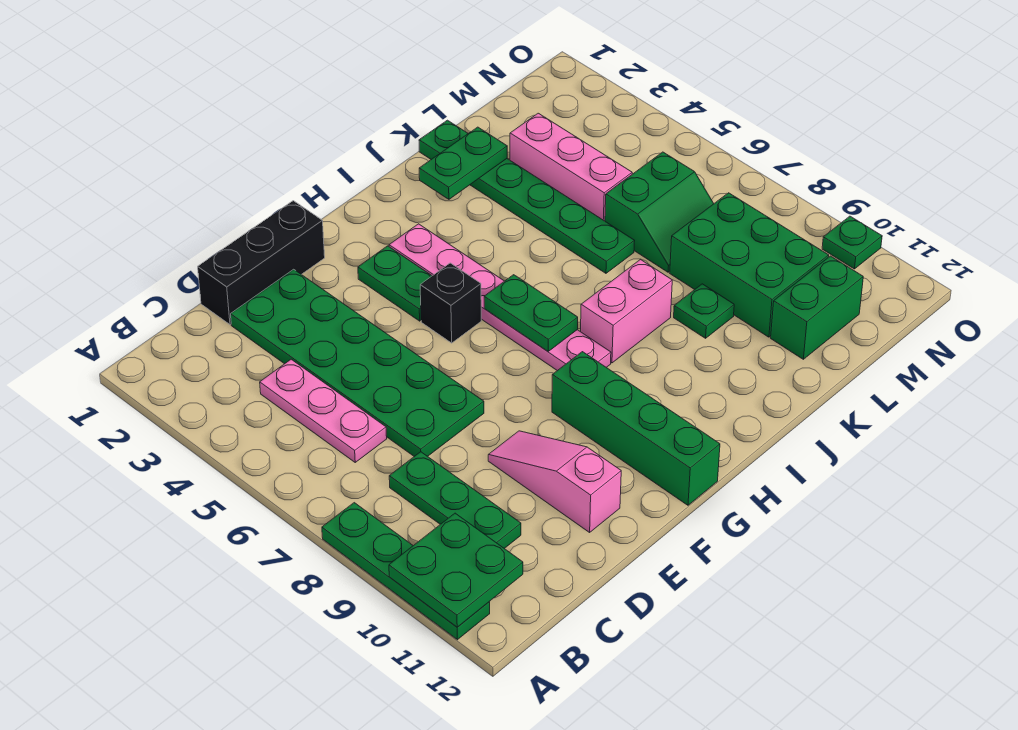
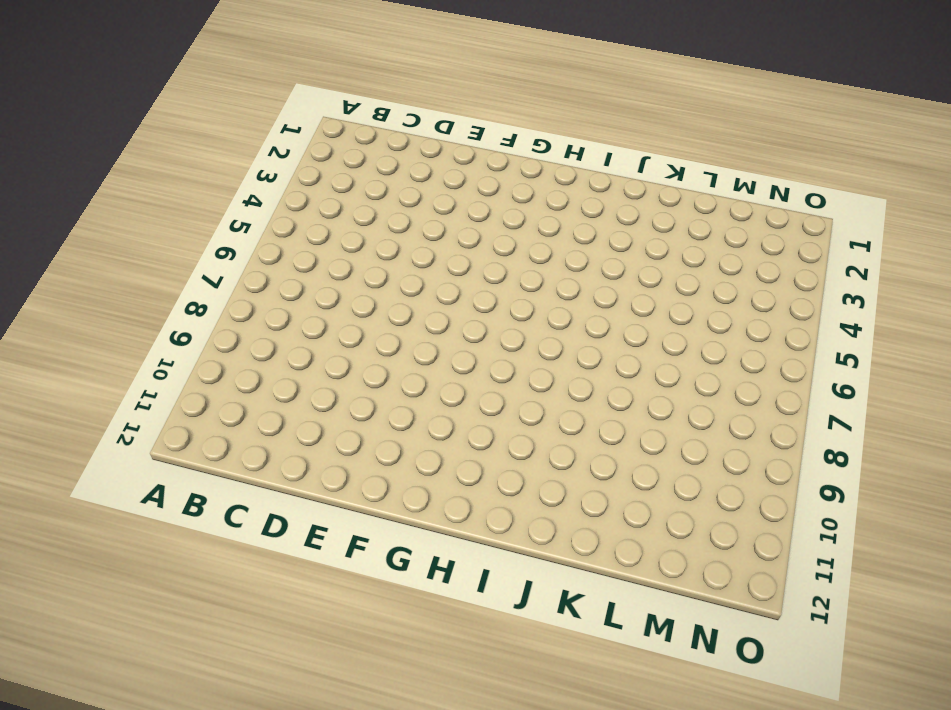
none -> green plate A8:A11 level 1
none -> pink plate C4:C6 level 1
none -> green plate C8:C10 level 1

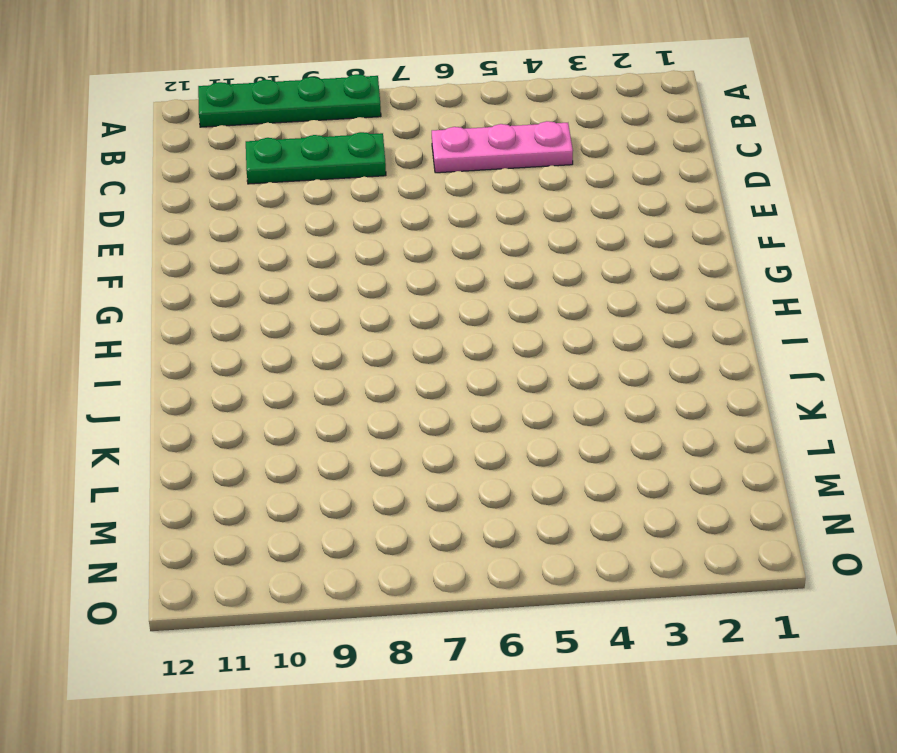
none -> black brick D1:F1 level 1
none -> green plate D2:E7 level 1
none -> pink slope E9:E11 level 1 top 11

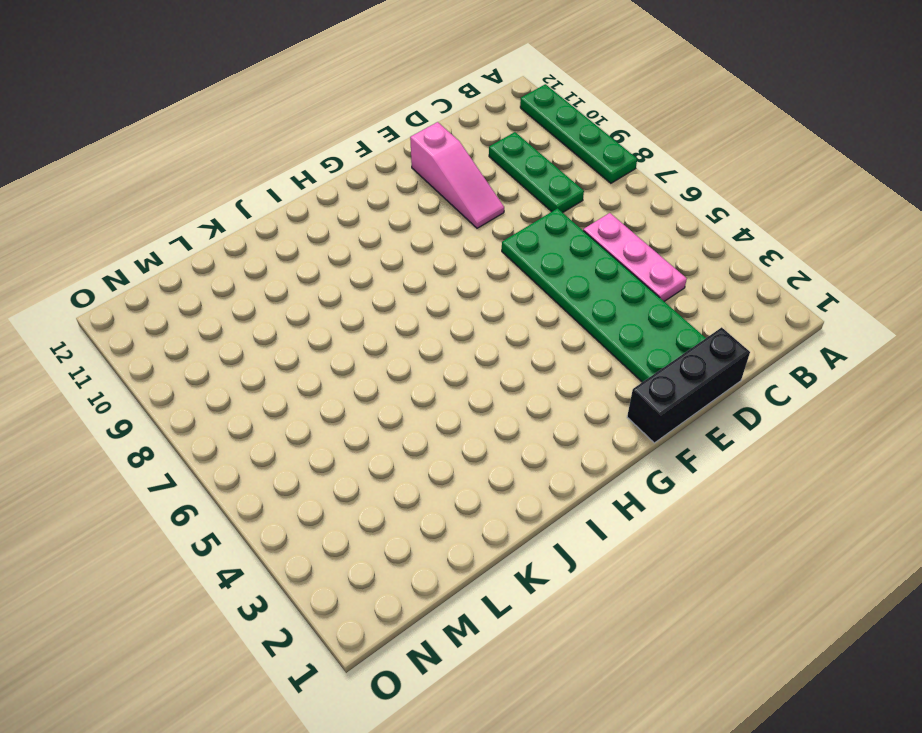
none -> green plate G3:G4 level 1
none -> black brick G5 level 1
none -> green brick G9:G12 level 1

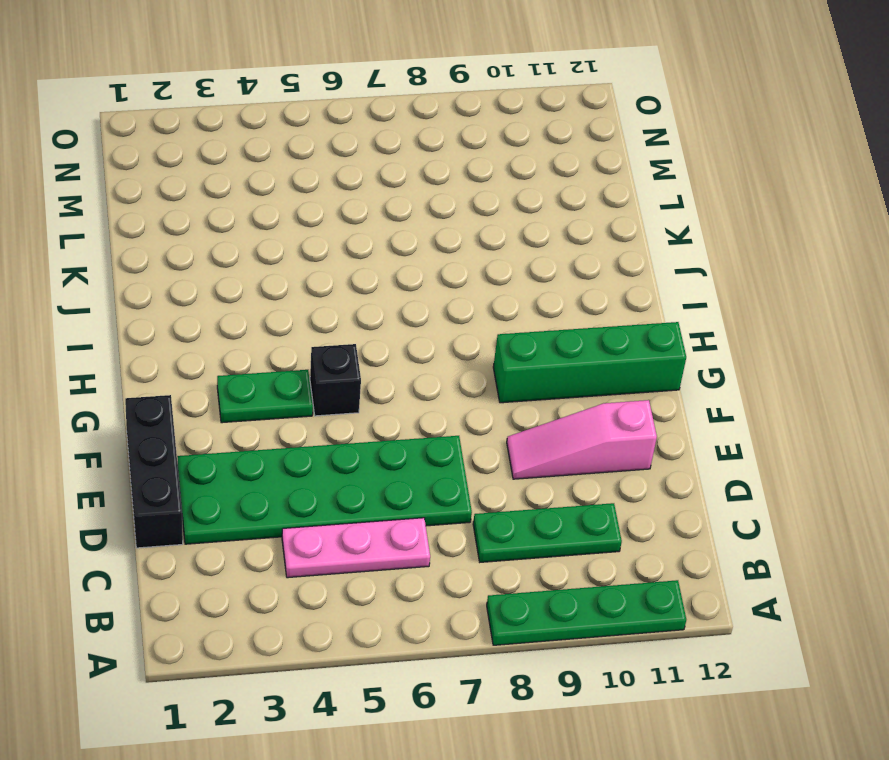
none -> pink plate H3:H8 level 1
none -> pink brick I8:J8 level 1
none -> green plate K1:K6 level 1

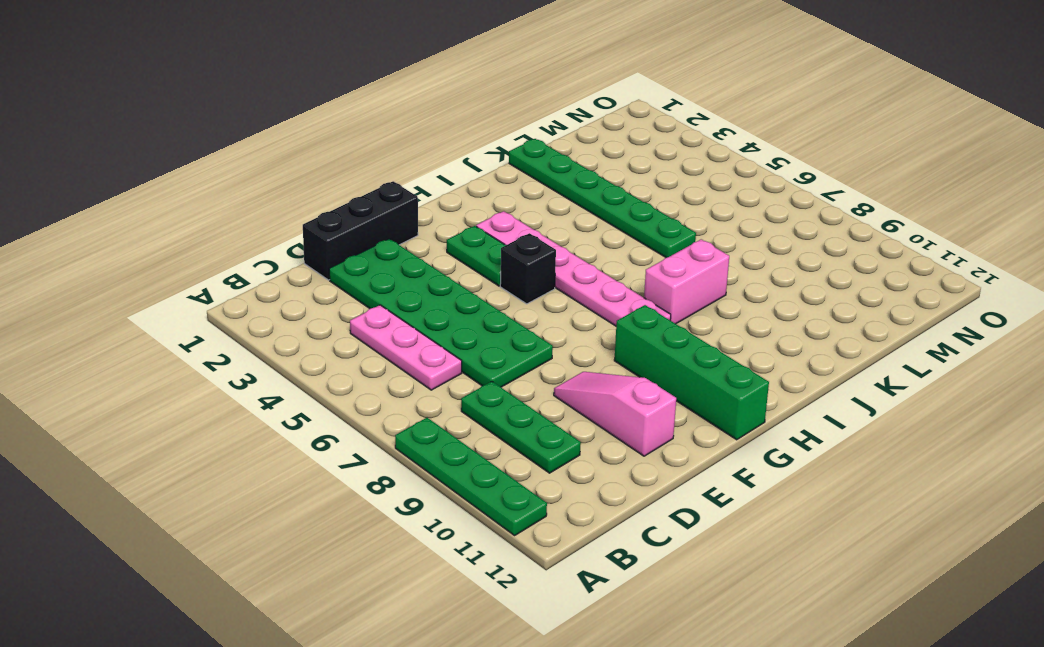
none -> green plate K9 level 1
none -> pink brick L3:L5 level 1
none -> green slope L6:M7 level 1 top 6

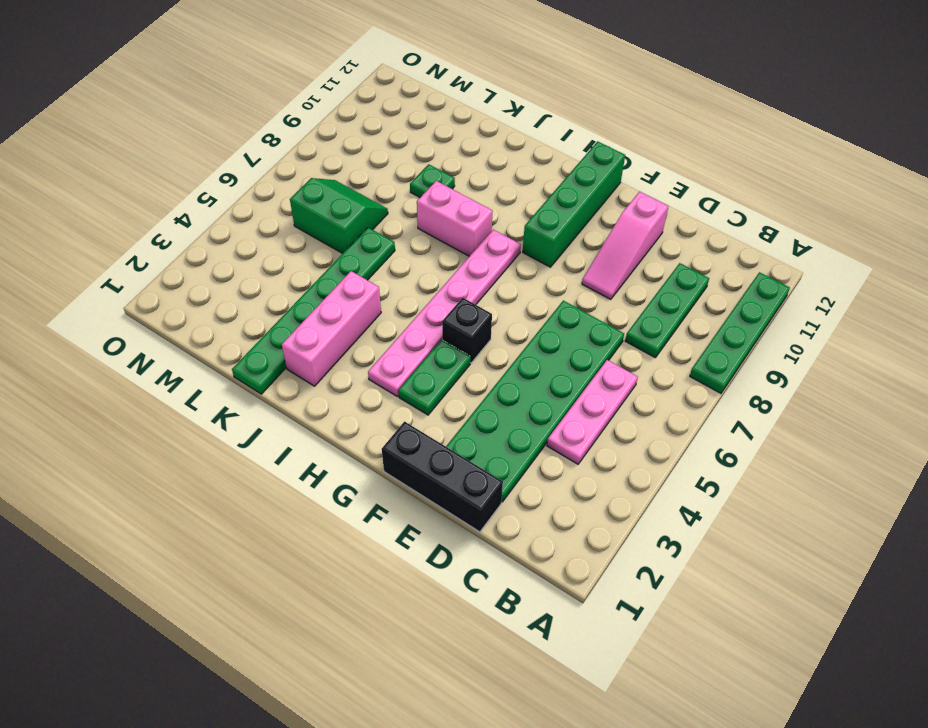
pink brick J2:J4 level 1 -> pink brick L3:L5 level 1
none -> green brick L8:M10 level 1
none -> green brick L11:M11 level 1
none -> green plate O10 level 1

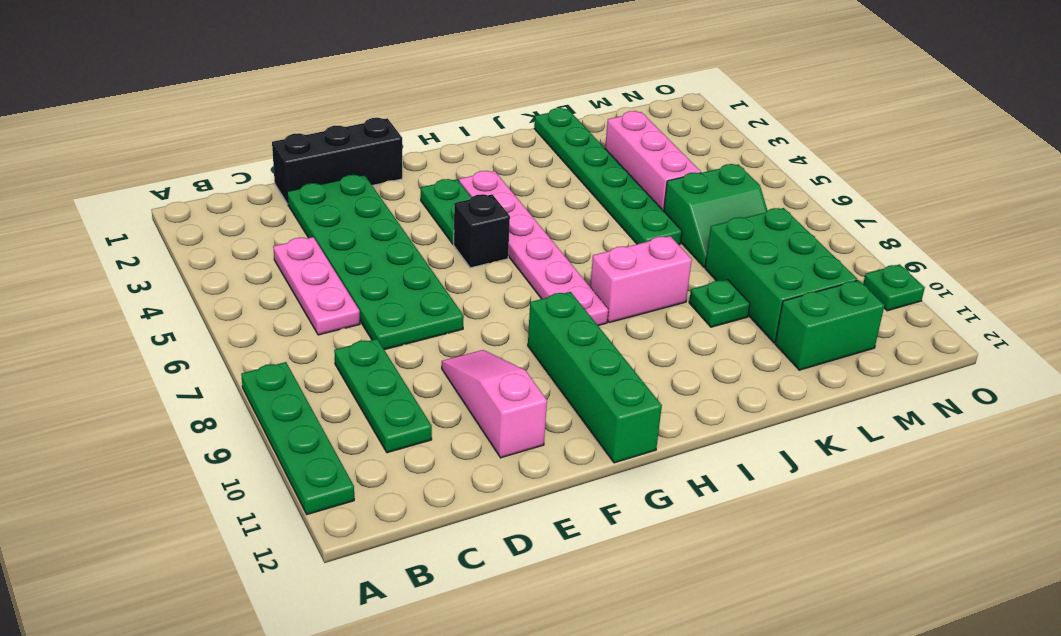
none -> green plate A10:B11 level 2
none -> green plate H6:H7 level 2
none -> green plate J2:K2 level 2

